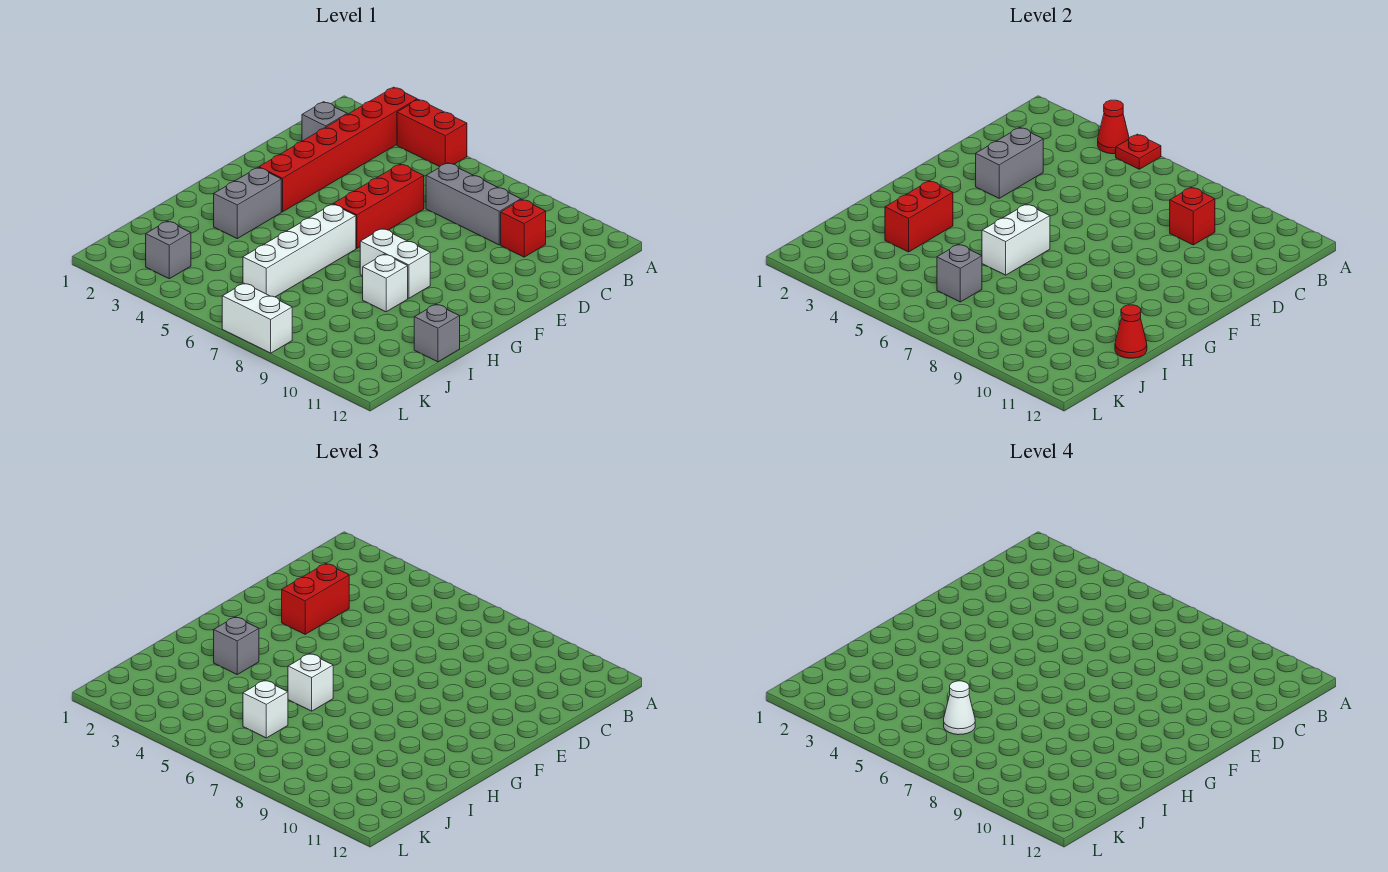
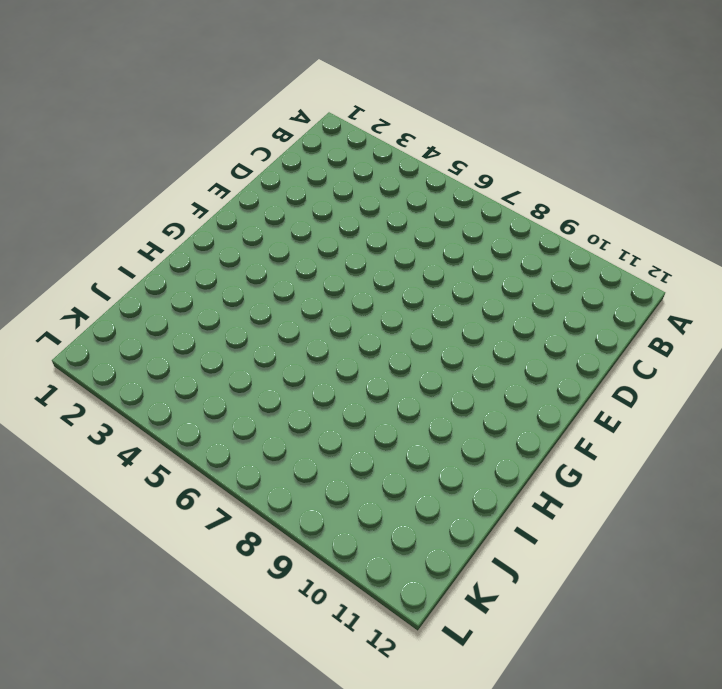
none -> red brick A3:F3 level 1
none -> red brick A4:A5 level 1
none -> grey brick C2 level 1

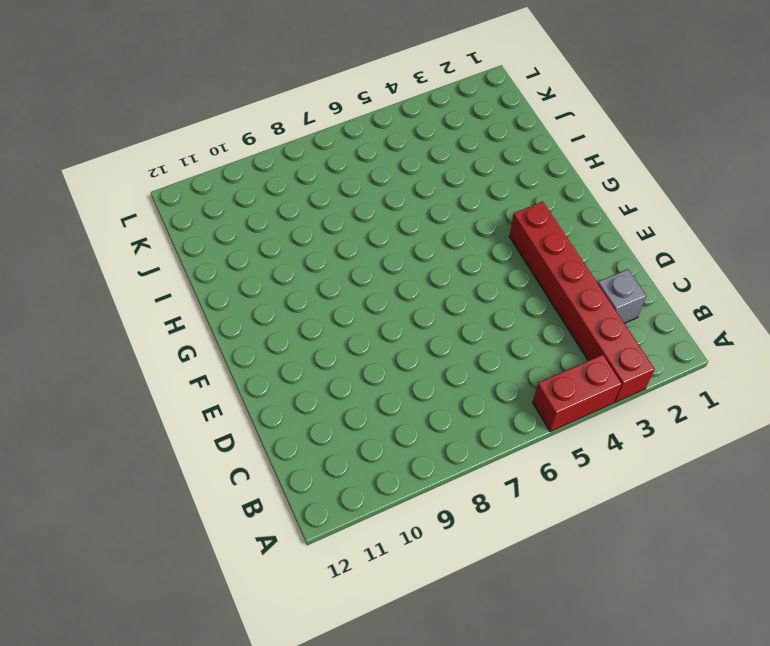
none -> grey brick C7:C9 level 1
none -> red brick C10 level 1
none -> red brick D6:F6 level 1

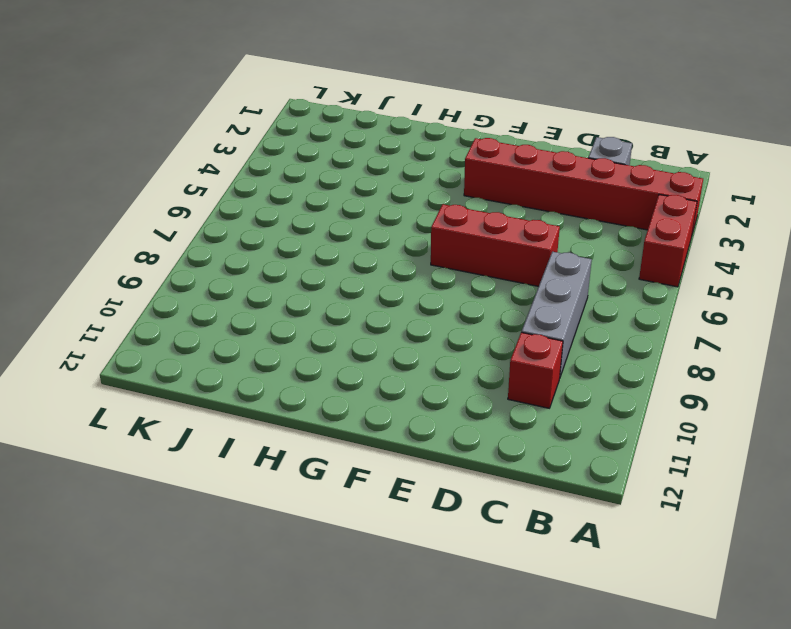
none -> grey brick G3:H3 level 1
none -> white brick G6:J6 level 1
none -> white brick G8:G9 level 1

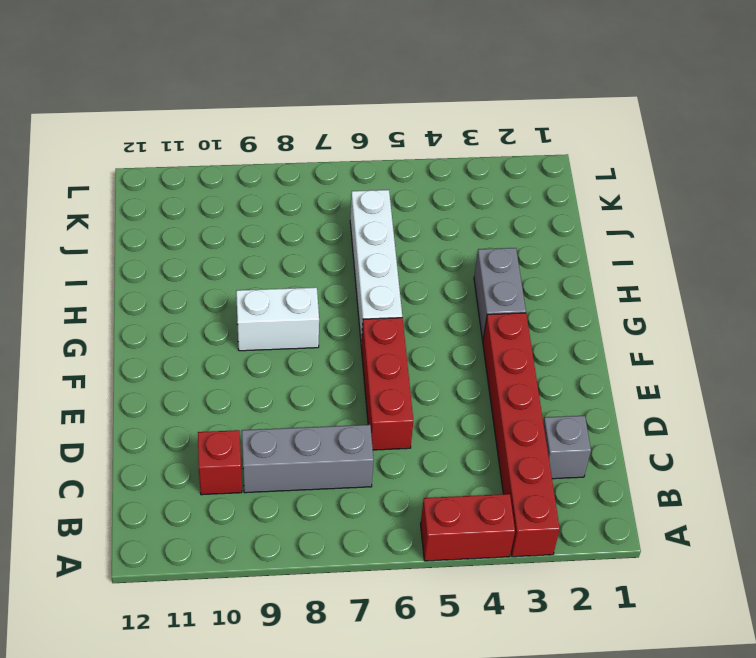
none -> white brick H9 level 1
none -> grey brick I12 level 1
none -> grey brick K3 level 1

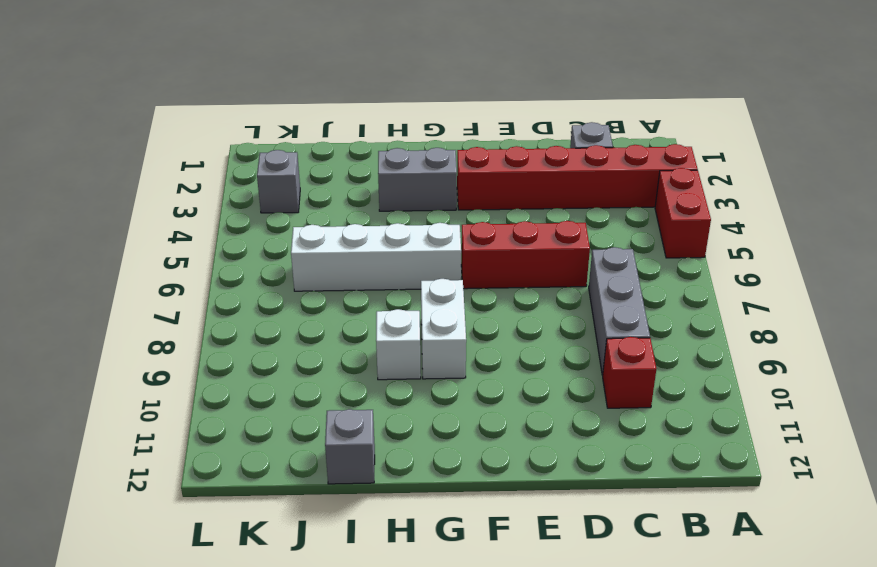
none -> white brick L7:L8 level 1
none -> red cone A4 level 2
none -> red plate A5 level 2

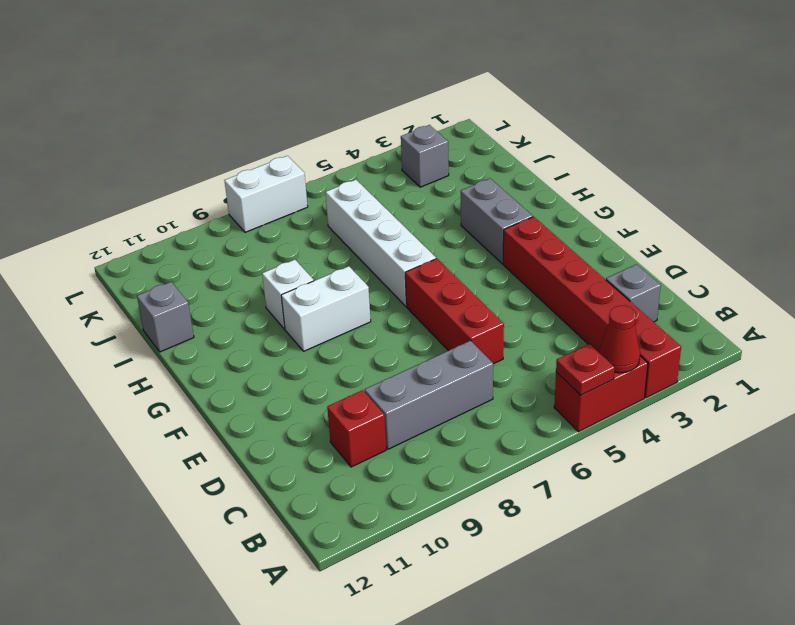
none -> red brick C9 level 2
none -> grey brick D3:E3 level 2
none -> white brick G6:H6 level 2

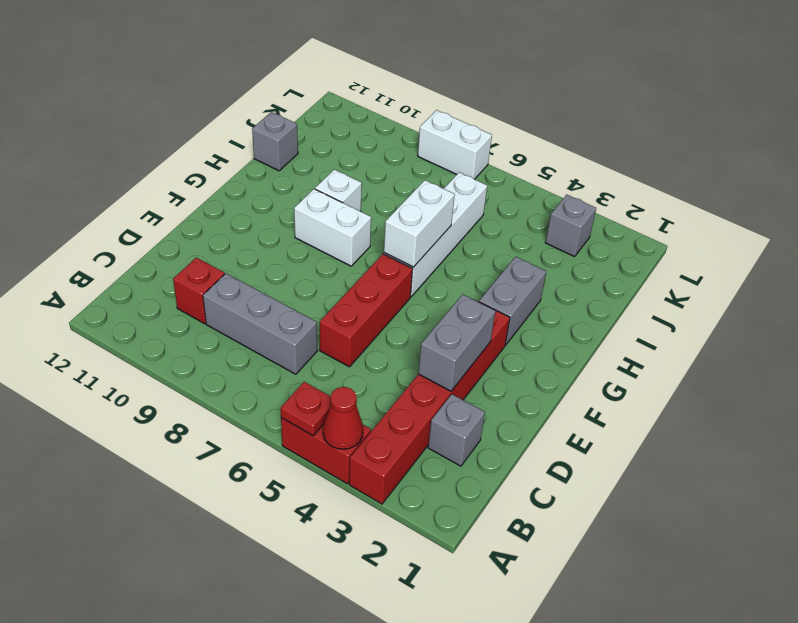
none -> red brick C9 level 2
none -> red brick H3:I3 level 2
none -> red cone I12 level 2

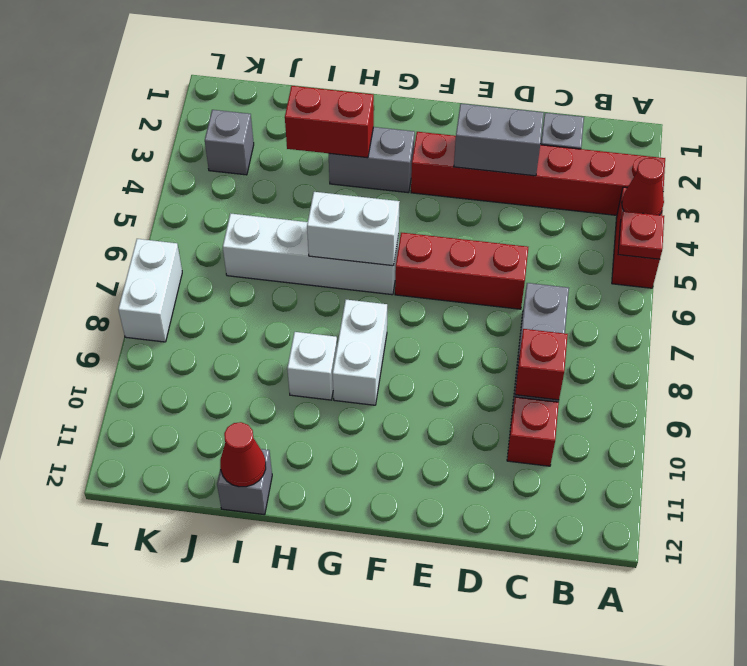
none -> grey brick J6 level 2
none -> red brick D3:E3 level 3
none -> grey brick H3 level 3

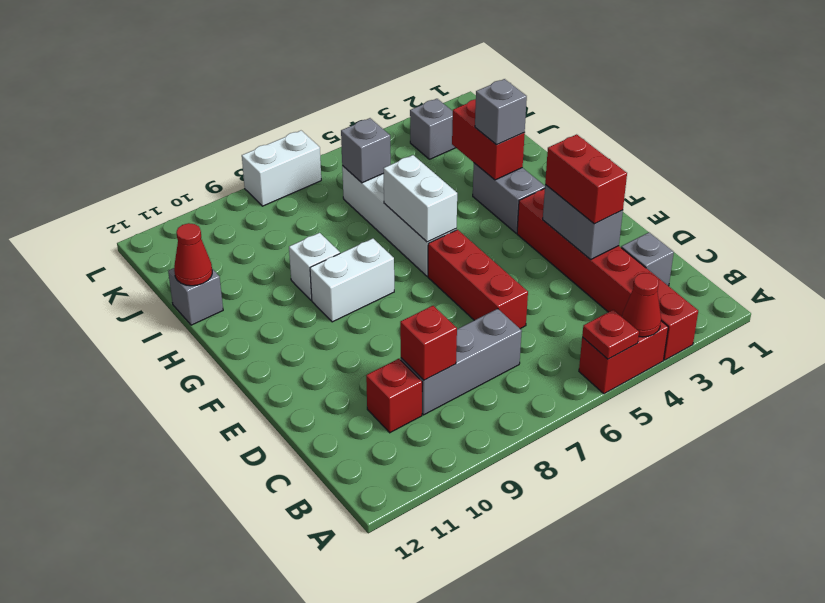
none -> white brick H6 level 3
none -> white brick J6 level 3
none -> white cone J6 level 4

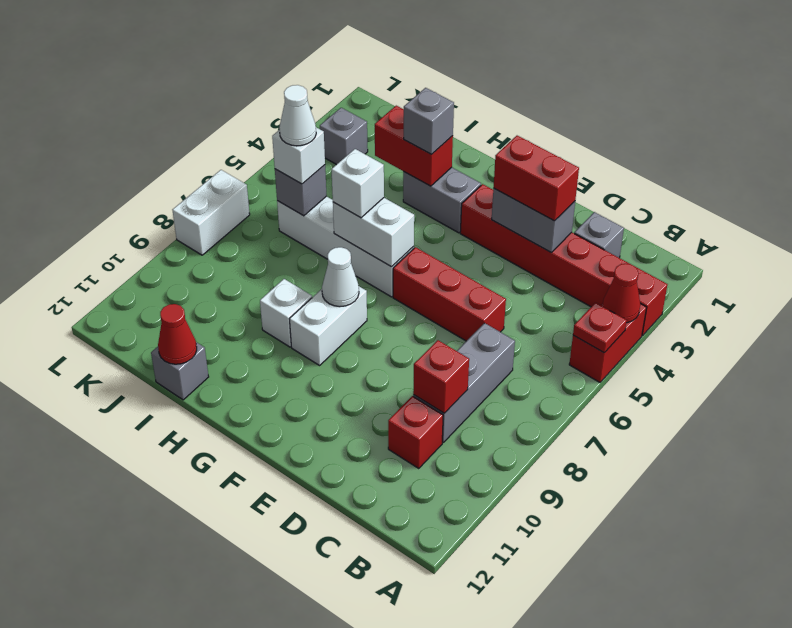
white cone G8 level 2 -> none

